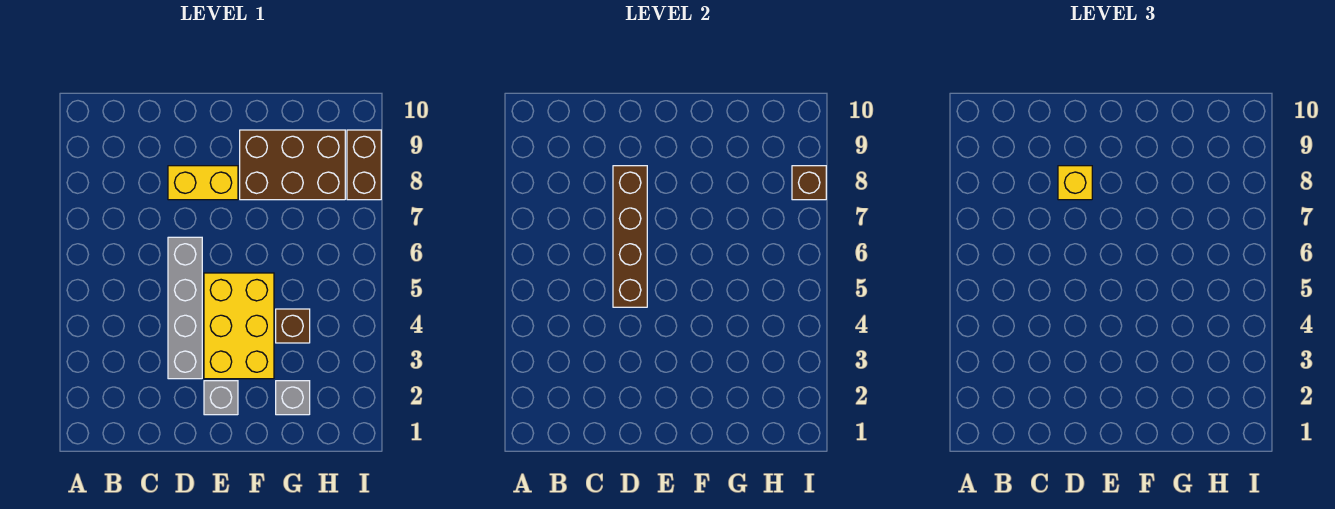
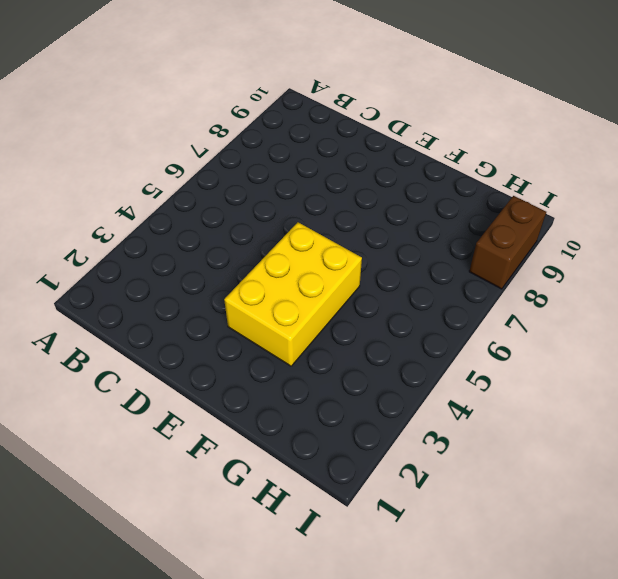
none -> grey brick D3:D6 level 1
none -> yellow brick D8:E8 level 1

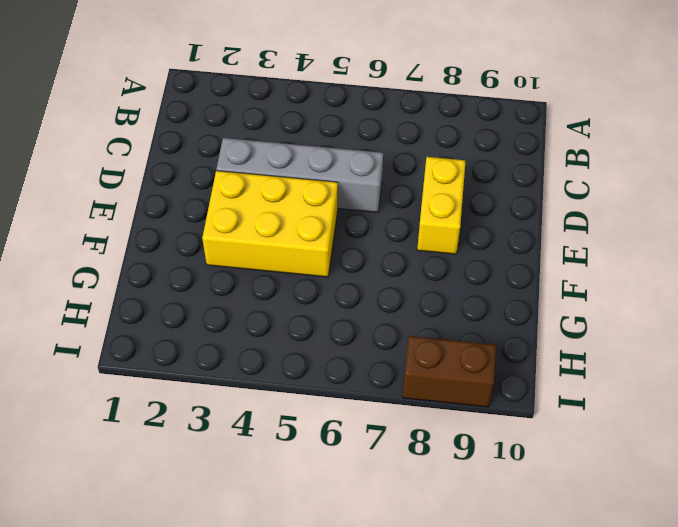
none -> grey brick E2 level 1
none -> brown brick F8:H9 level 1

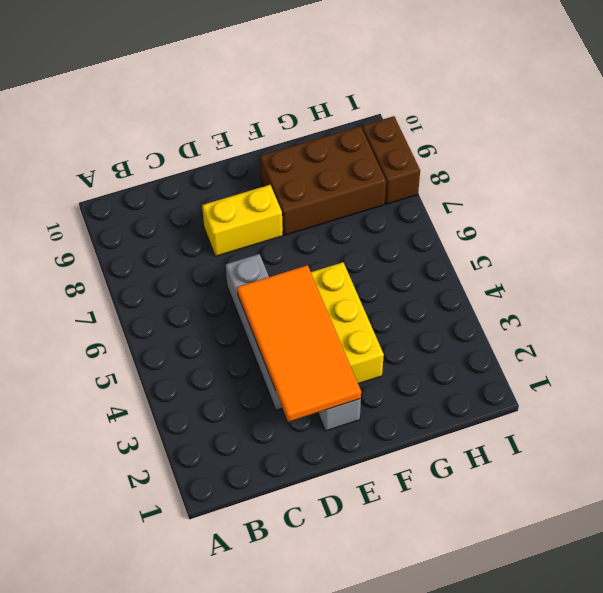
orange tile D2:E5 level 2 -> brown brick D5:D8 level 2
none -> grey brick G2 level 1
none -> brown brick G4 level 1

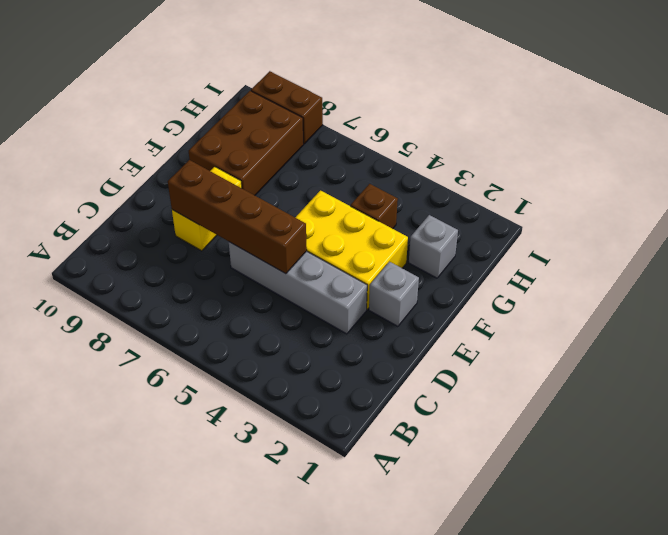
none -> brown brick I8 level 2
none -> yellow brick D8 level 3

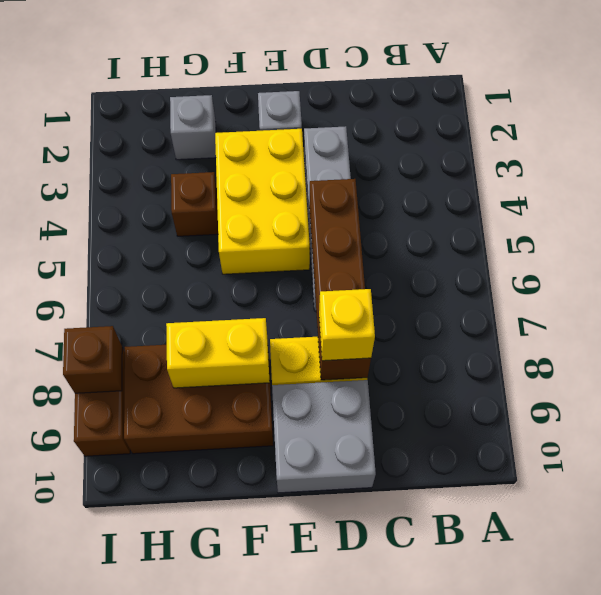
grey brick D9:E10 level 1 -> none
yellow brick F8:G8 level 2 -> none

